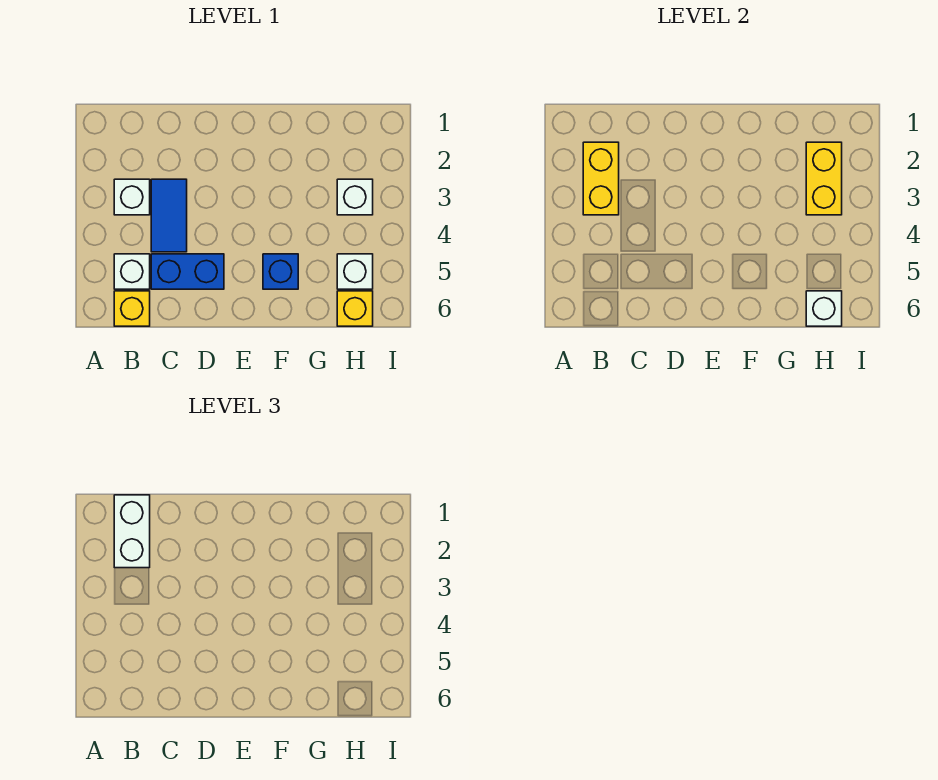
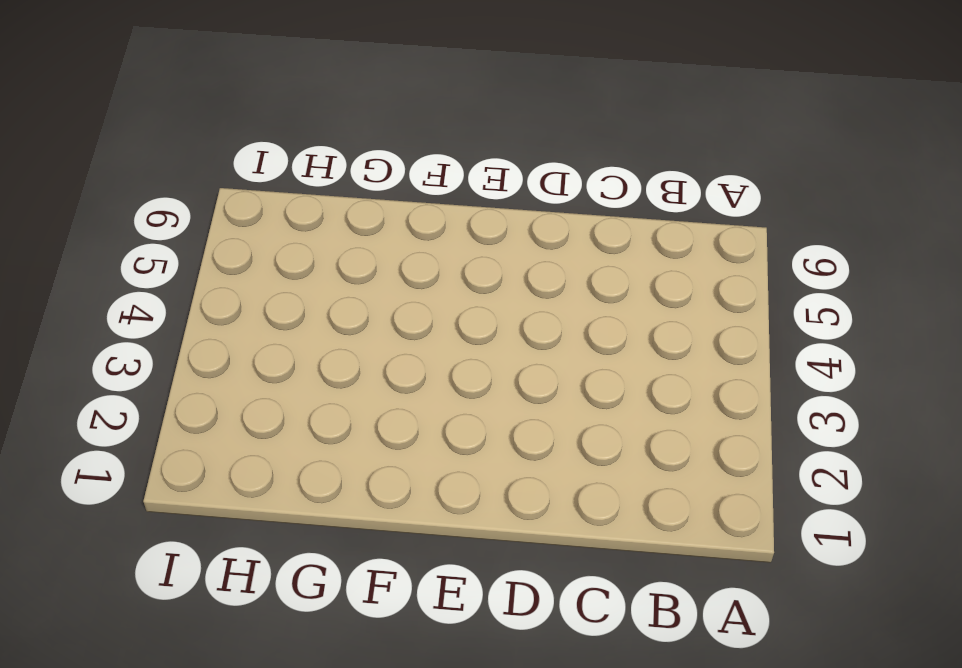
none -> white brick B3 level 1
none -> white brick B5 level 1
none -> yellow brick B6 level 1

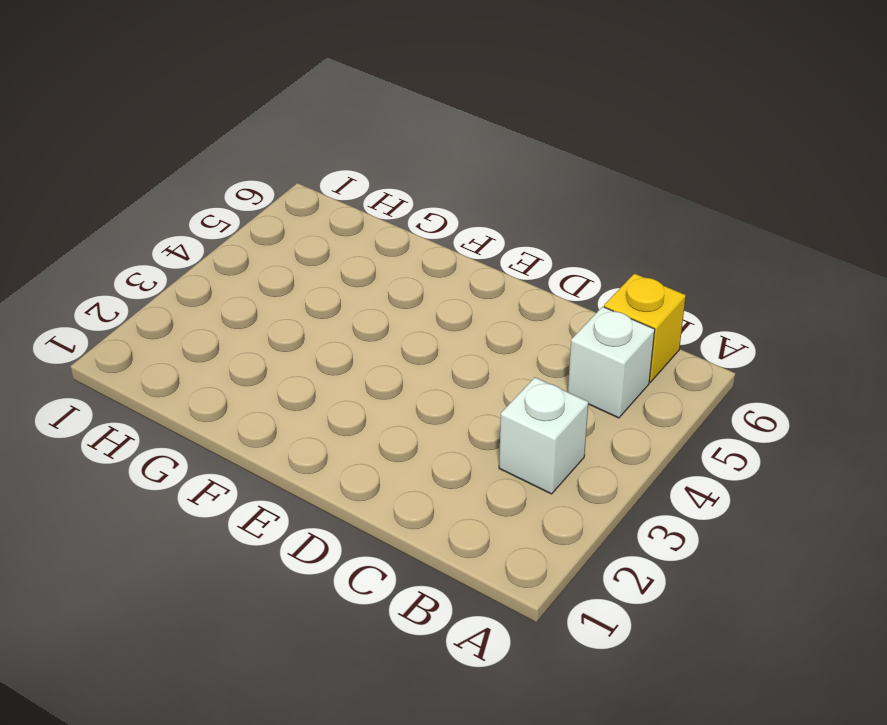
none -> blue tile C3:C4 level 1
none -> blue brick C5:D5 level 1
none -> blue brick F5 level 1

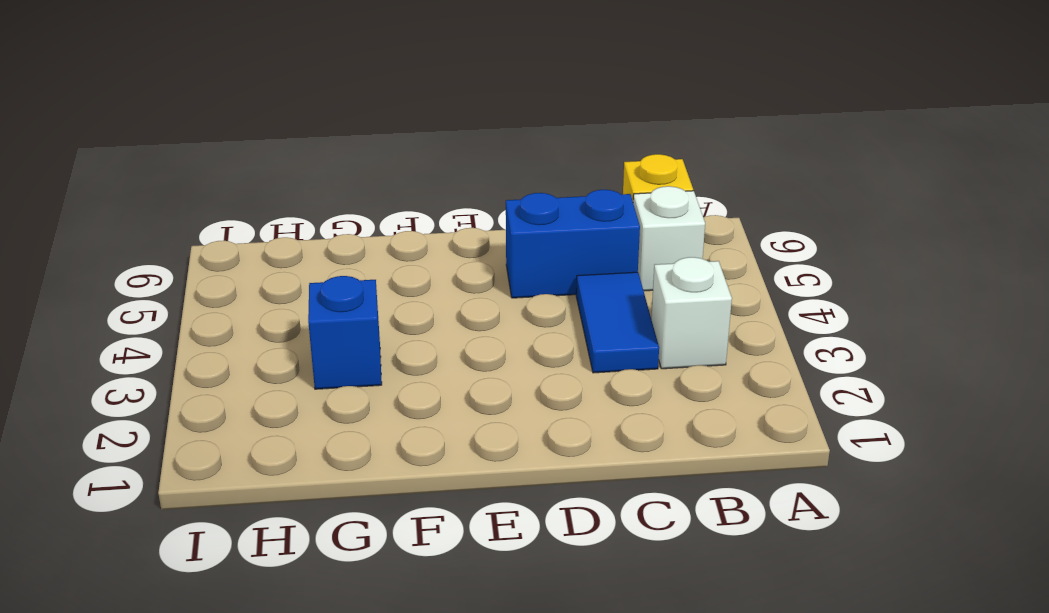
blue brick G3 level 1 -> blue brick F5 level 1
none -> white brick H3 level 1
none -> white brick H5 level 1
none -> yellow brick H6 level 1

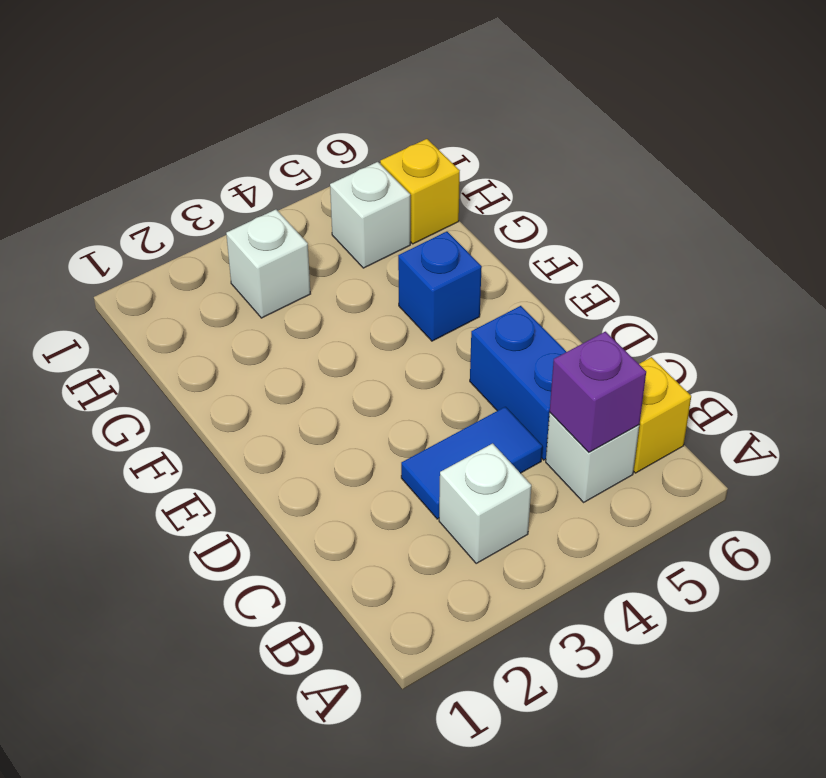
purple brick B5 level 2 -> none
none -> yellow brick B2:B3 level 2
none -> yellow brick H2:H3 level 2
none -> white brick H6 level 2

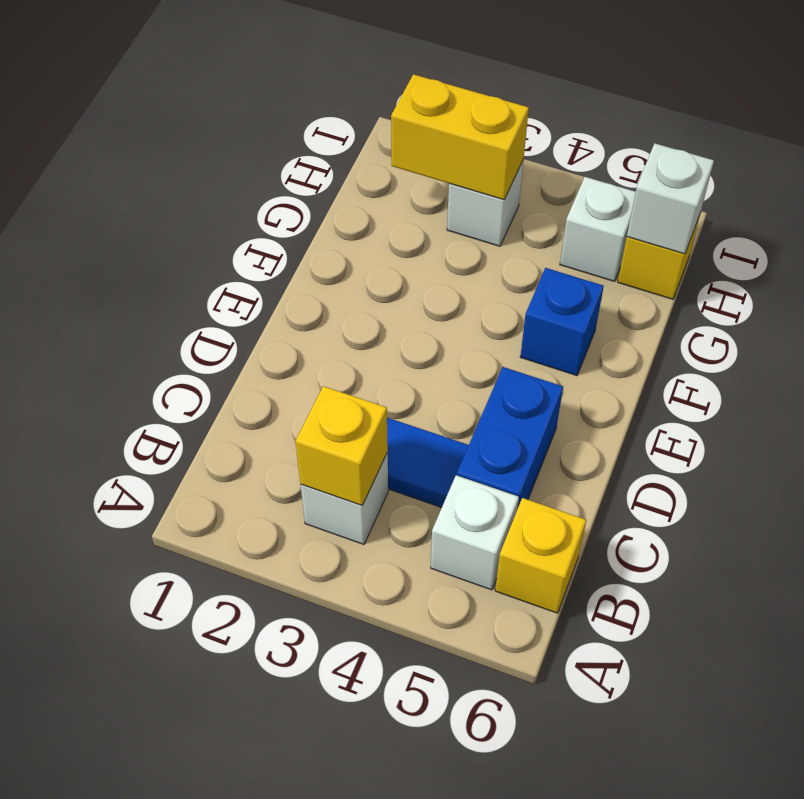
yellow brick B3 level 2 -> yellow brick B2:B3 level 2
none -> white brick B1:B2 level 3

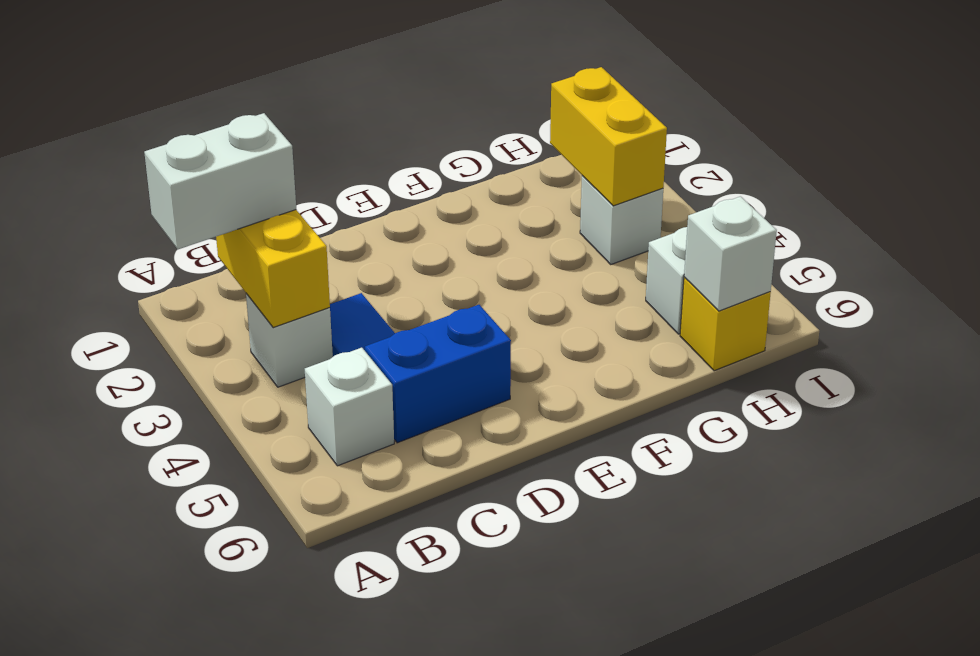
white brick A2:B2 level 3 -> white brick B1:B2 level 3
none -> yellow brick B6 level 1
none -> blue brick F5 level 1

